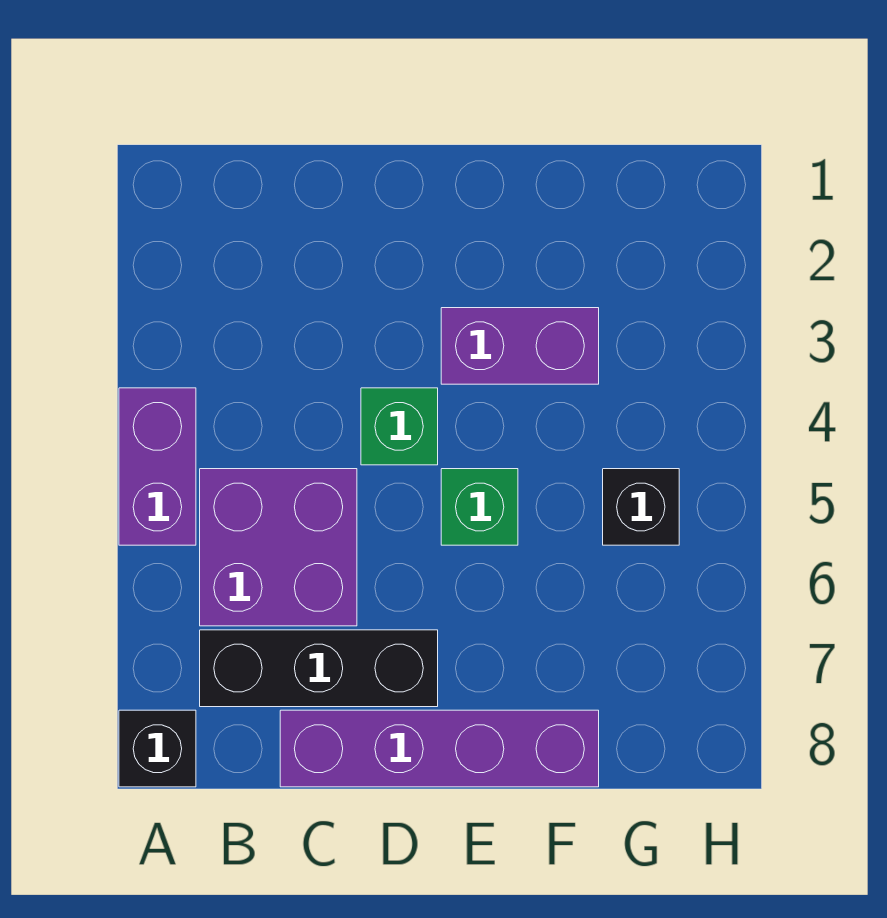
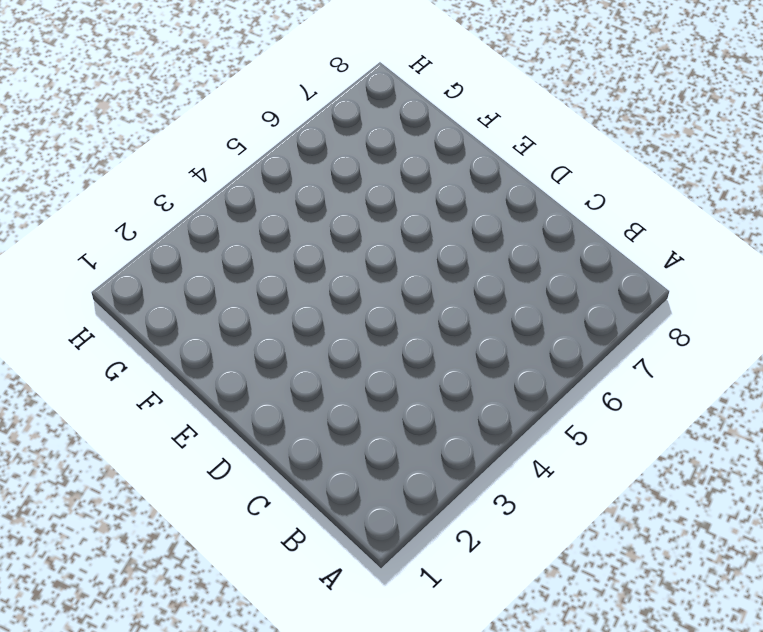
none -> purple brick A4:A5 level 1
none -> black brick A8 level 1

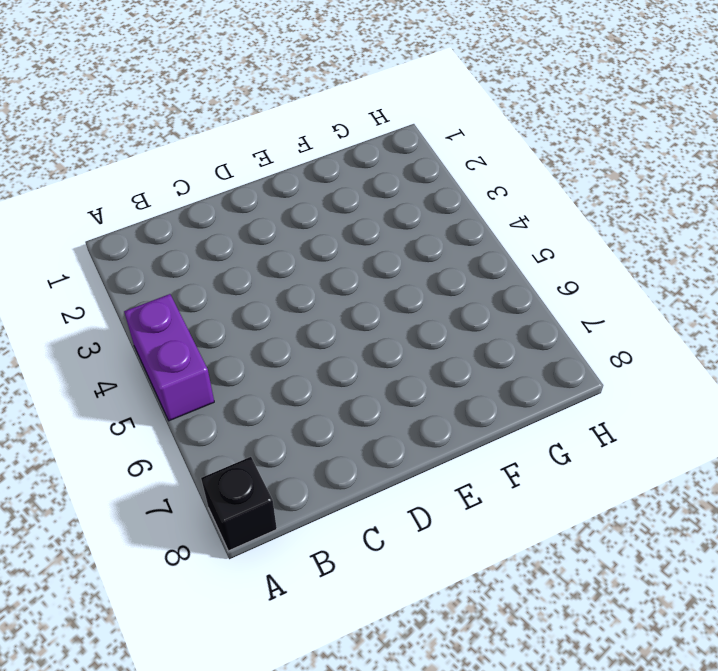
none -> purple brick B5:C6 level 1
none -> black brick B7:D7 level 1

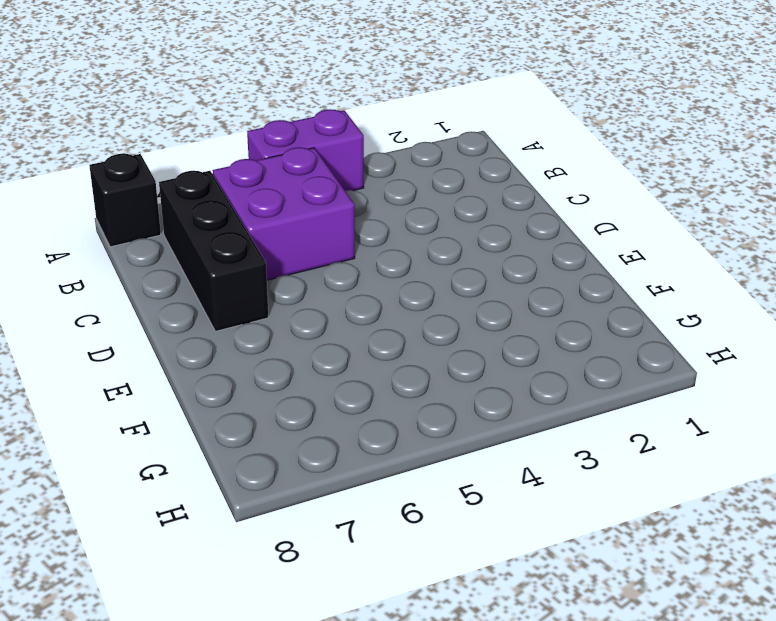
none -> purple brick C8:F8 level 1
none -> green brick D4 level 1

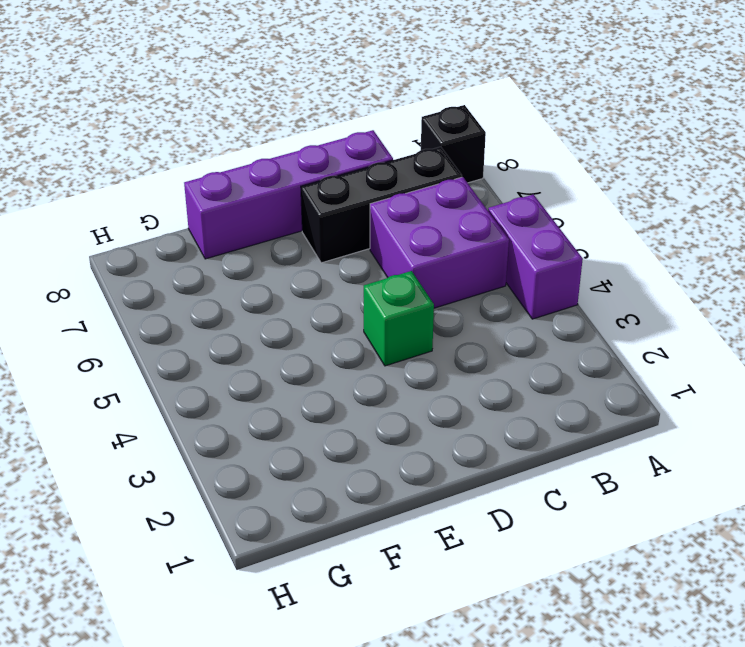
none -> purple brick E3:F3 level 1
none -> green brick E5 level 1

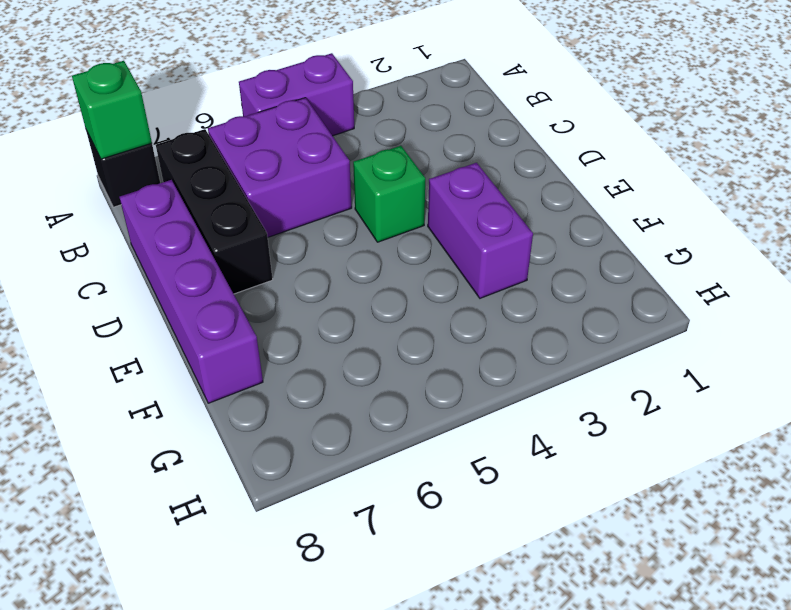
green brick A8 level 2 -> green brick E5 level 1
none -> black brick G5 level 1

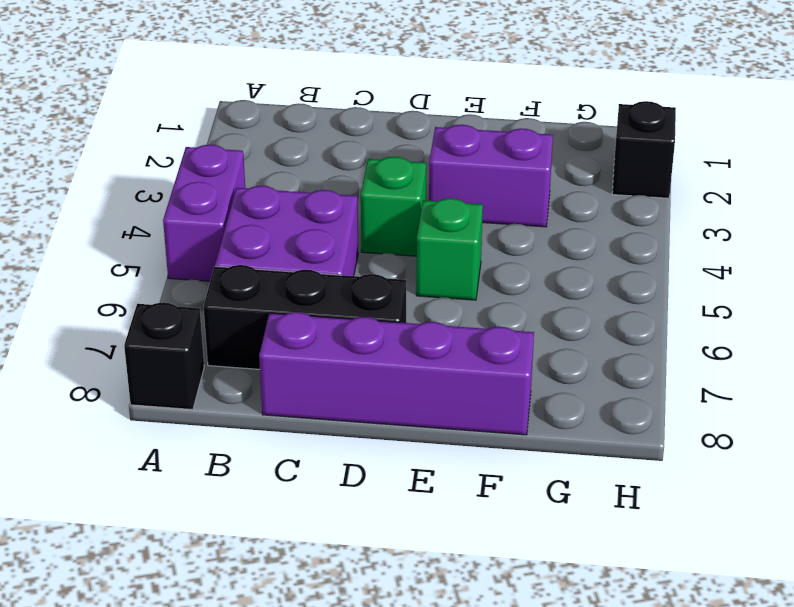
black brick H2 level 1 -> black brick G5 level 1

